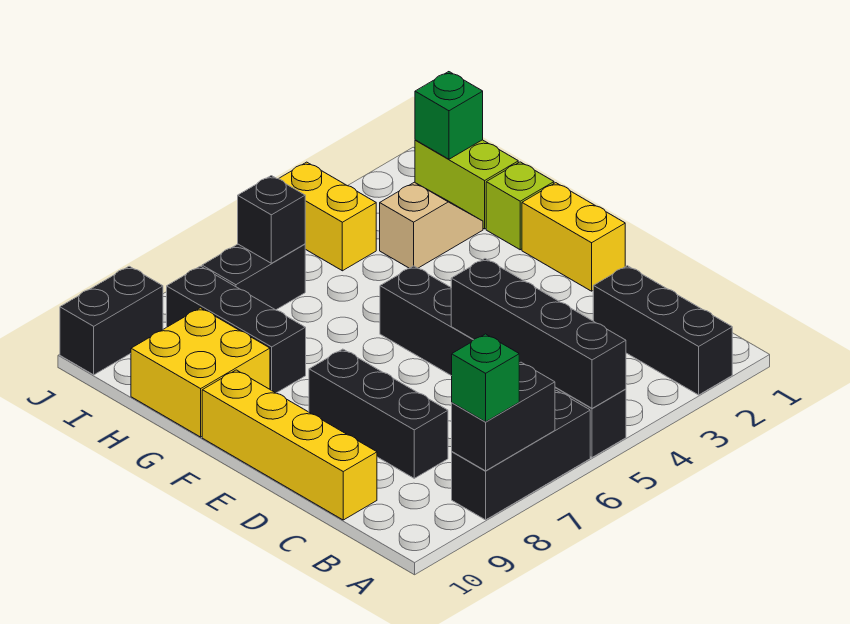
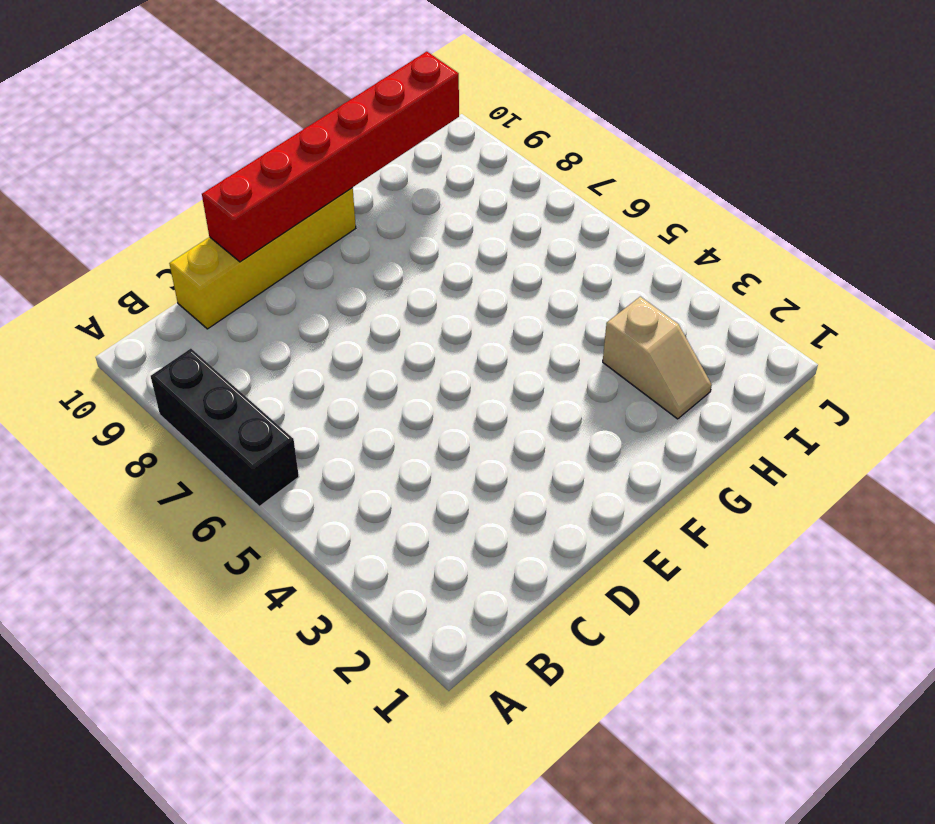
red brick D10:I10 level 2 -> none
none -> black brick A2:C2 level 1
none -> black brick A5:F5 level 1
none -> black brick C8:E8 level 1

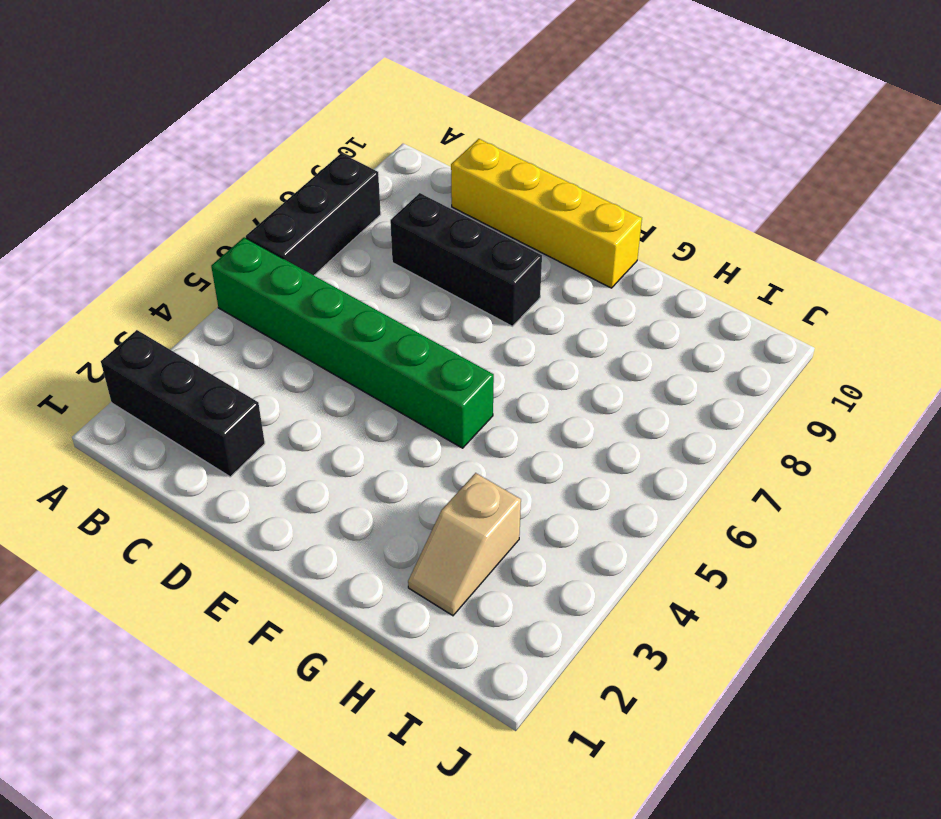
green brick A5:F5 level 1 -> black brick A5:F5 level 1
none -> yellow brick E1:F1 level 1
none -> lime brick G1 level 1
none -> black brick G8:I8 level 1

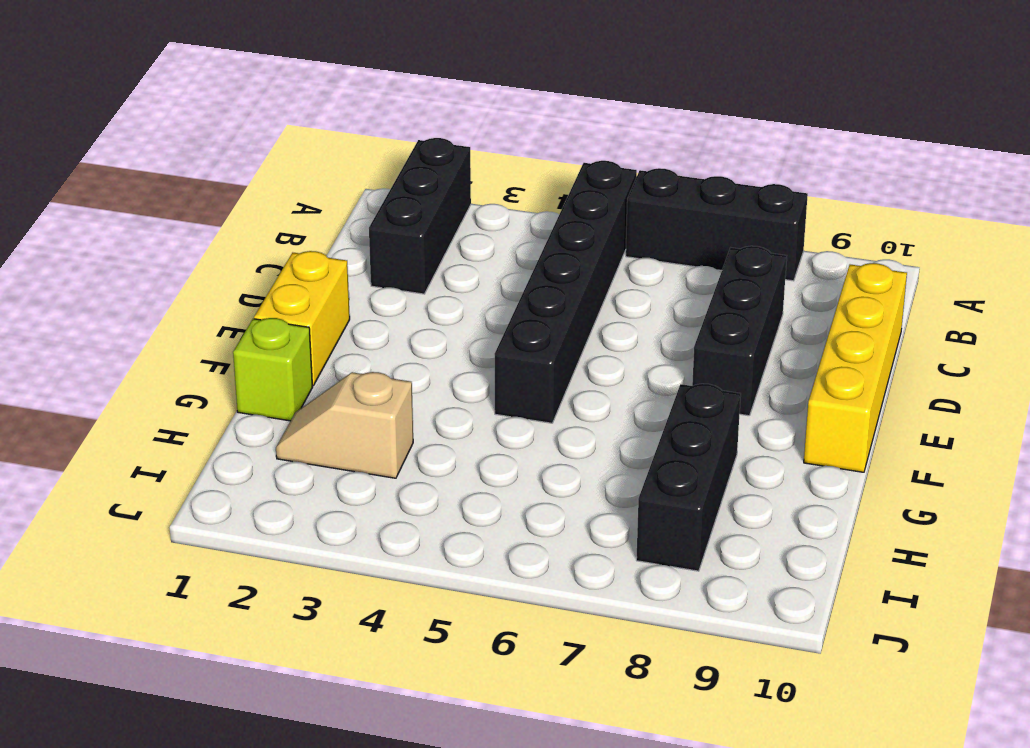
none -> yellow brick G9:H10 level 1
none -> lime brick H1:I1 level 1
none -> yellow brick I4:J4 level 1

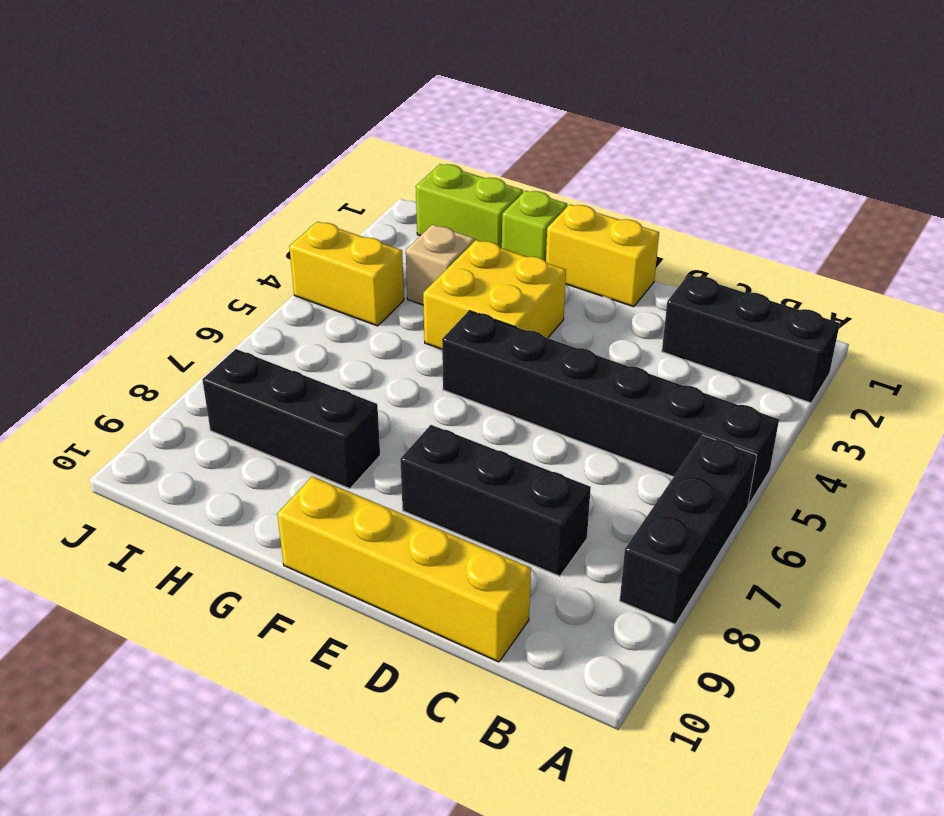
yellow brick F3:G4 level 1 -> yellow brick G9:H10 level 1
none -> black brick I6:I7 level 1
none -> black brick J9:J10 level 1
none -> black brick A5:D5 level 2

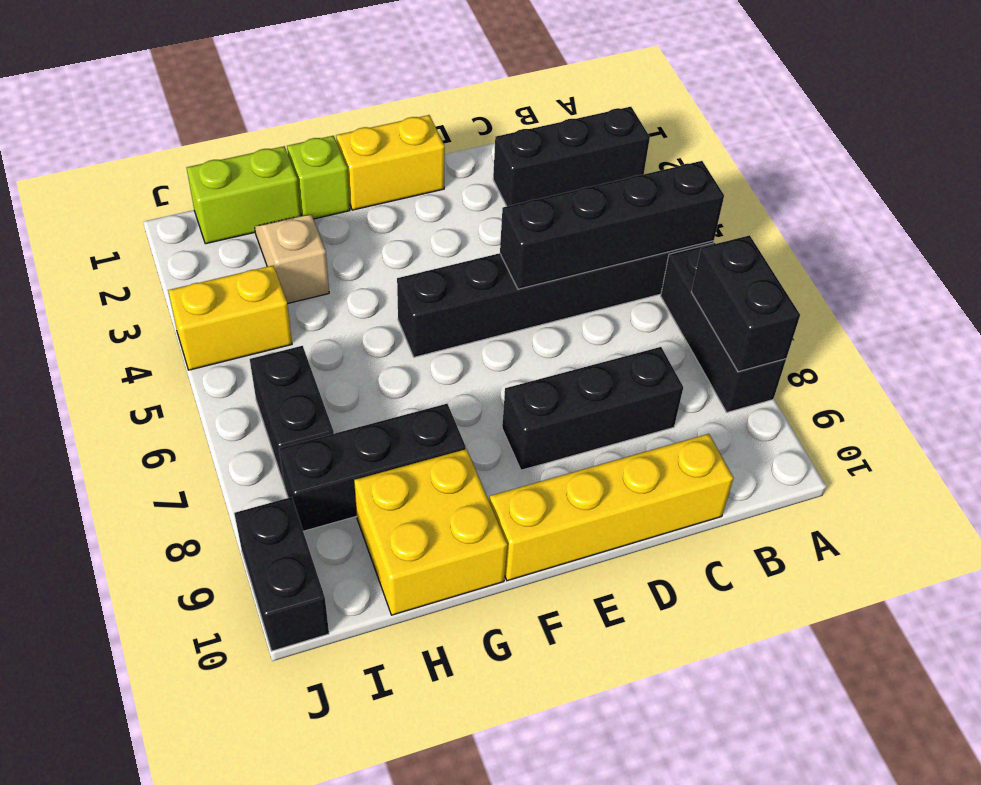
none -> green brick I1 level 2
none -> black brick I6 level 2
none -> green brick A8 level 3

